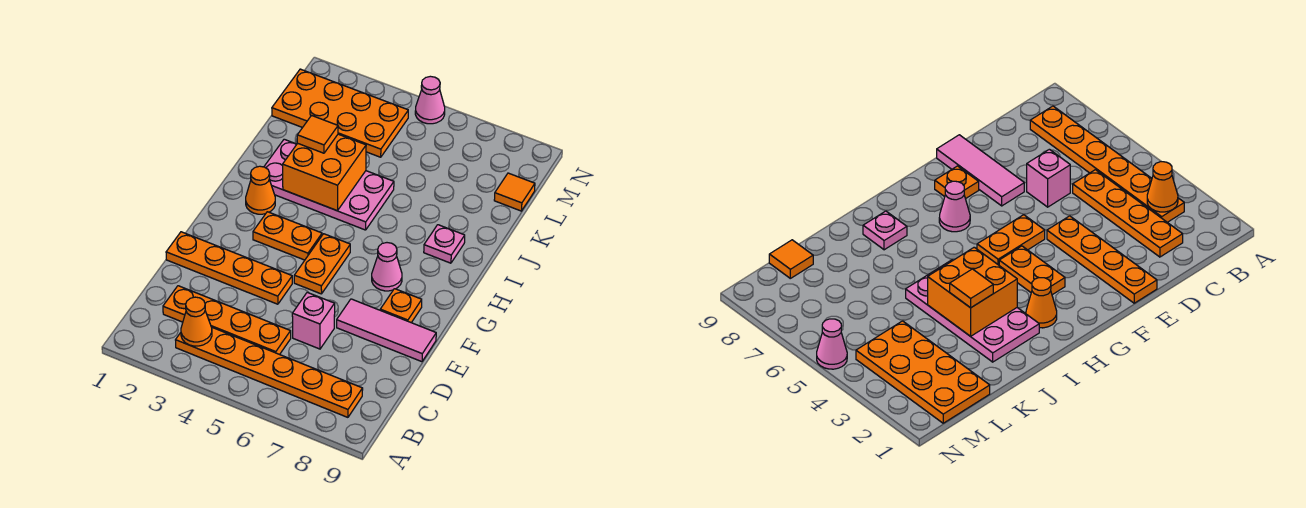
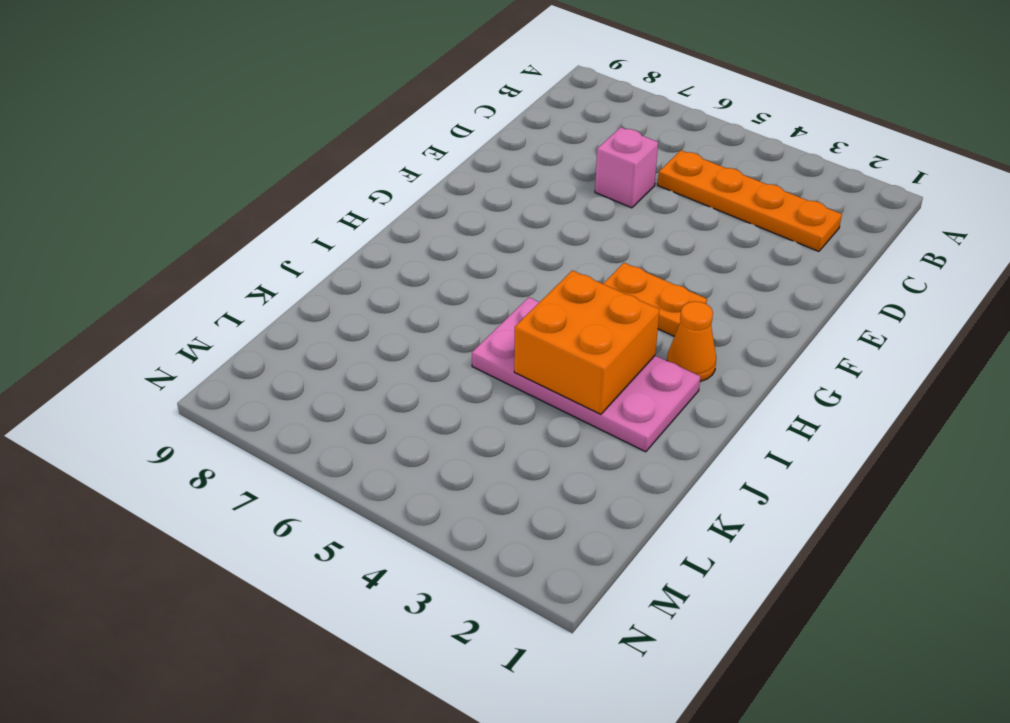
none -> orange plate B3:B8 level 1
none -> orange plate E1:E4 level 1
none -> pink tile E7:E9 level 1

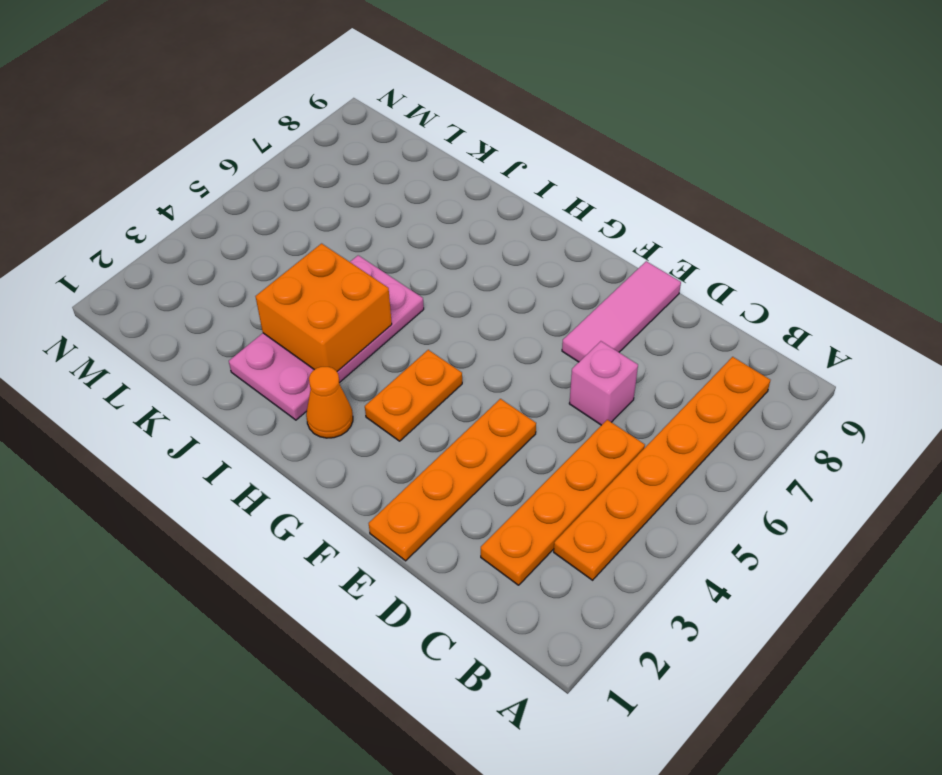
none -> orange plate F5:G5 level 1
none -> orange plate F8 level 1
none -> pink cone G7 level 1

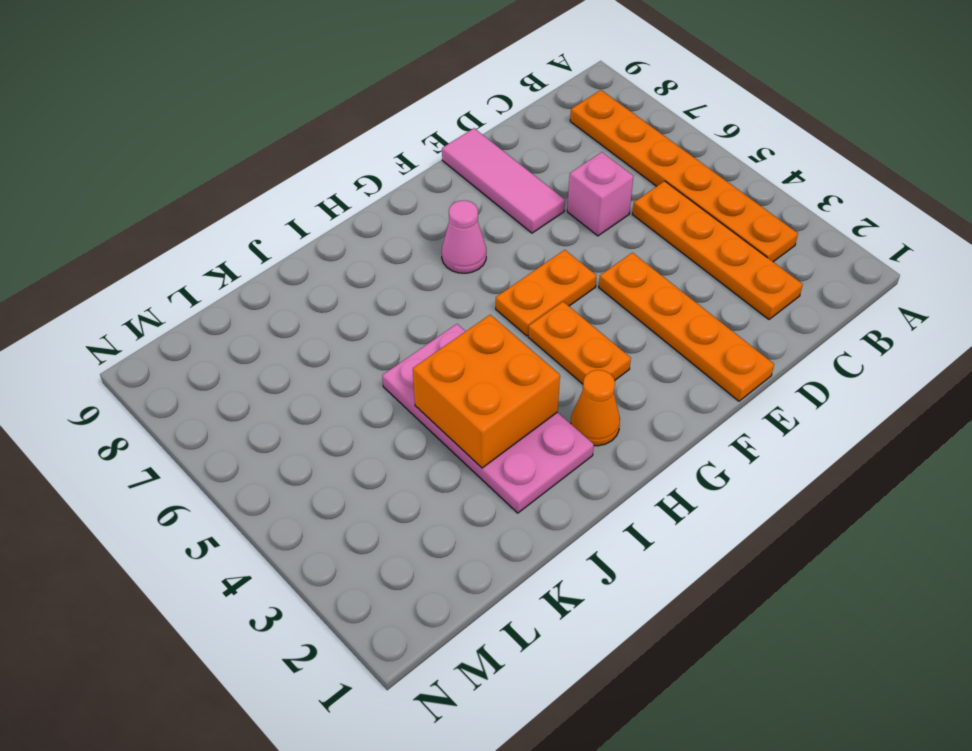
none -> orange plate F8 level 1
none -> pink plate I8 level 1
none -> orange plate L1:M4 level 1

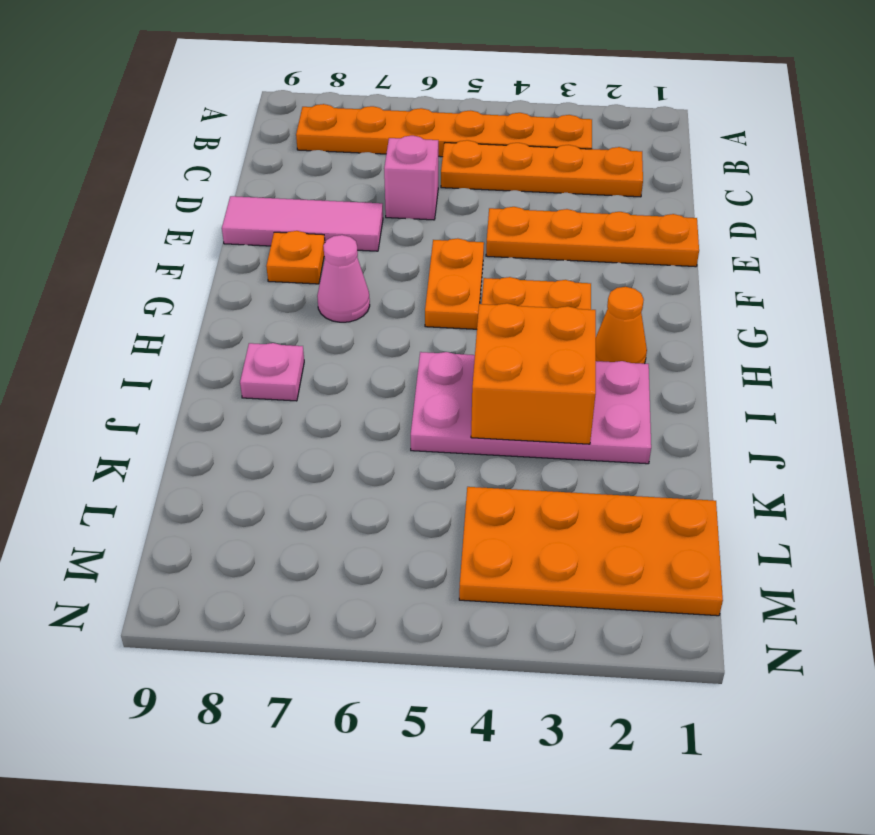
none -> orange tile L9 level 1
none -> pink cone N5 level 1
none -> orange cone B3 level 2

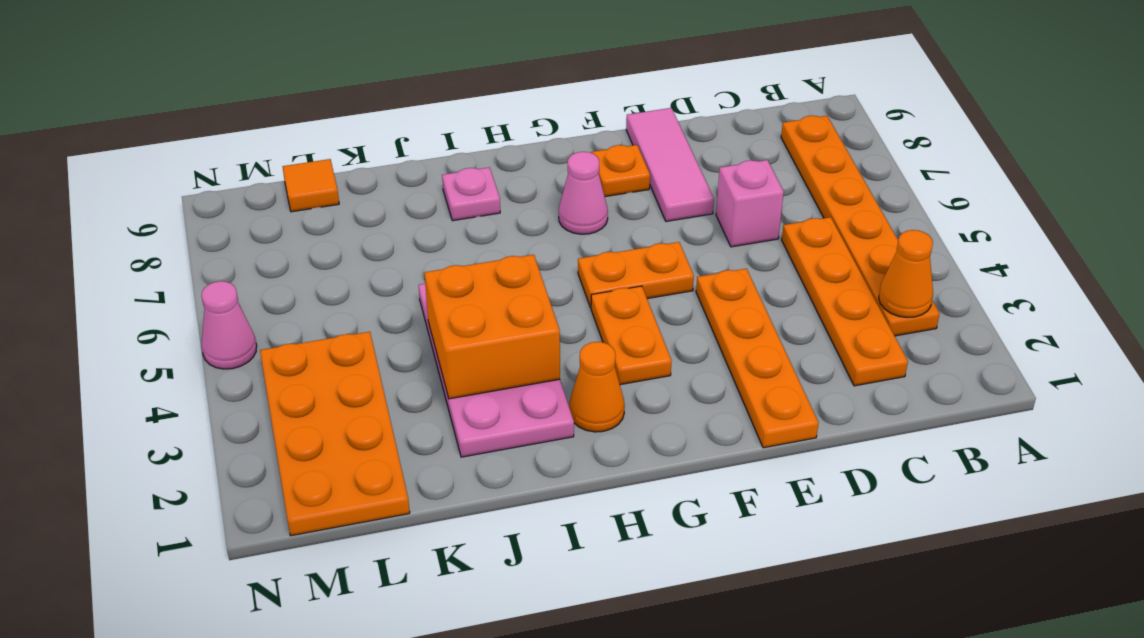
none -> orange tile J3 level 3

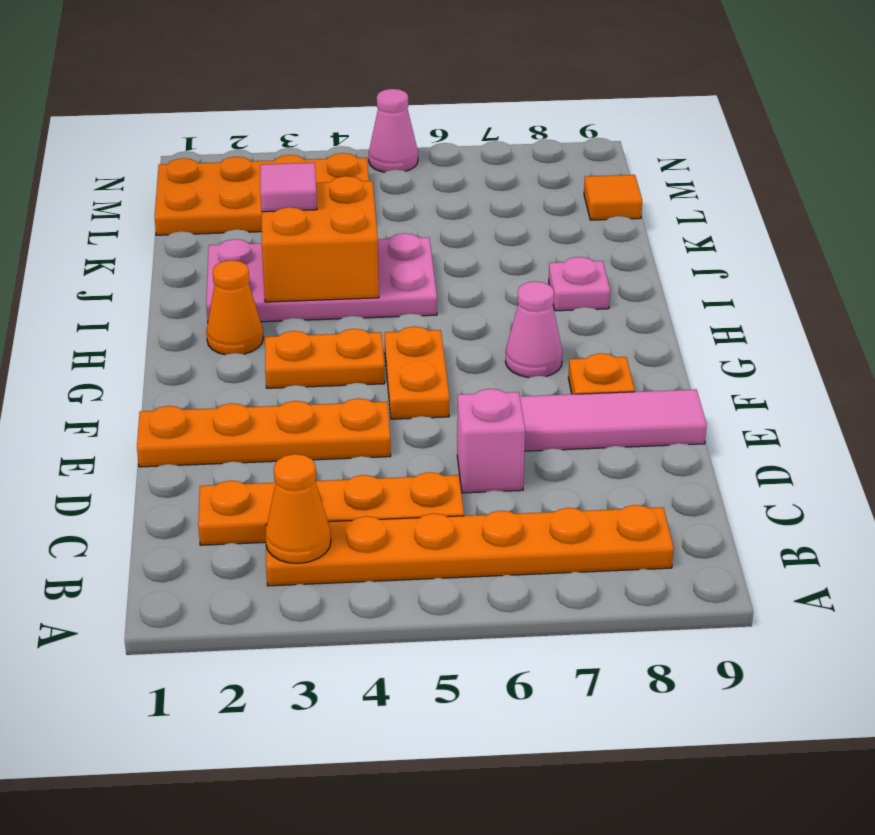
pink tile J3 level 3 -> orange tile J3 level 3

